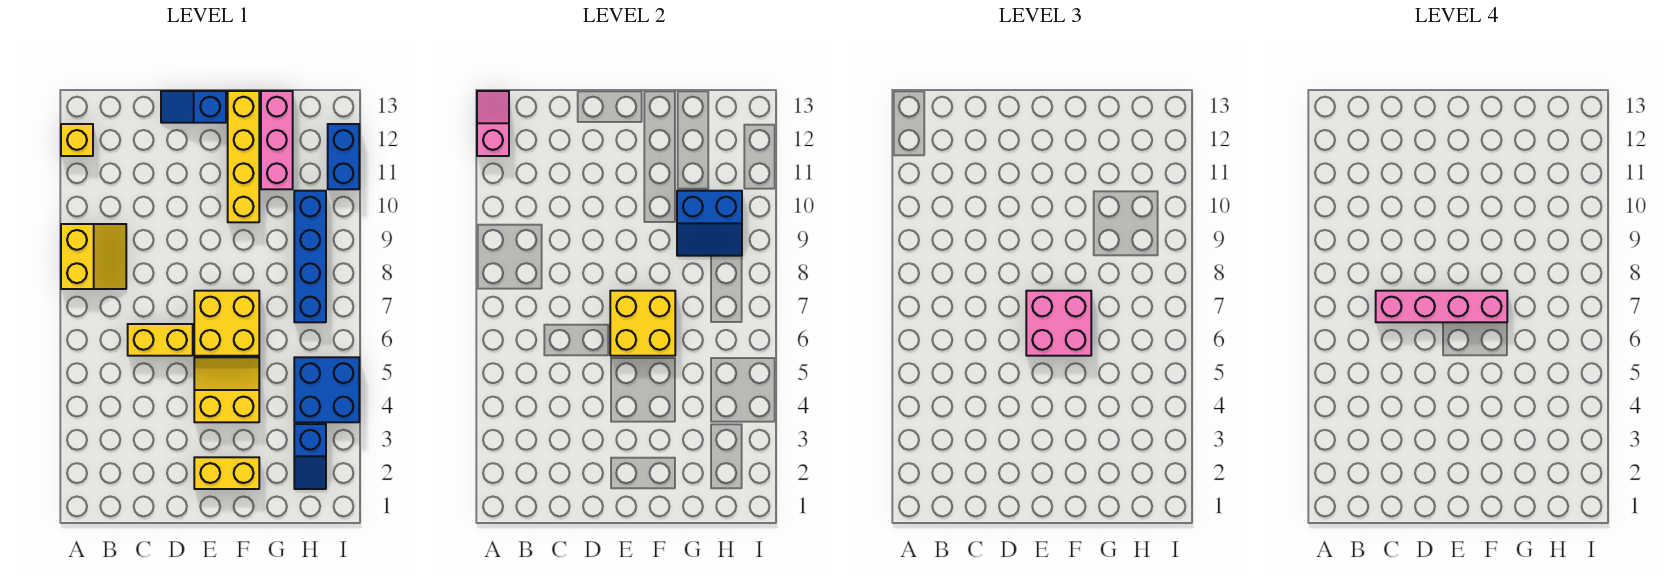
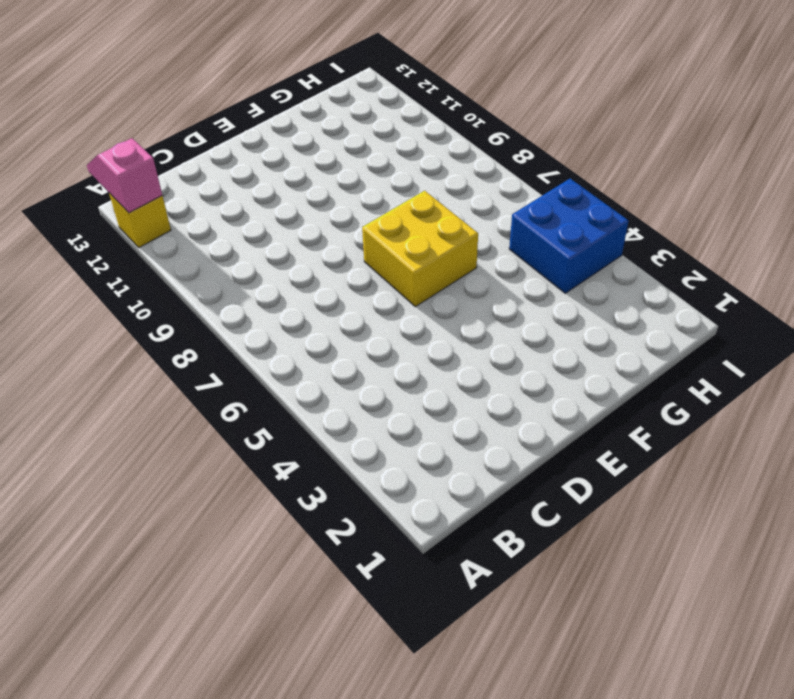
none -> yellow slope A8:B9 level 1 top A
none -> yellow brick C6:D6 level 1
none -> blue slope D13:E13 level 1 top E

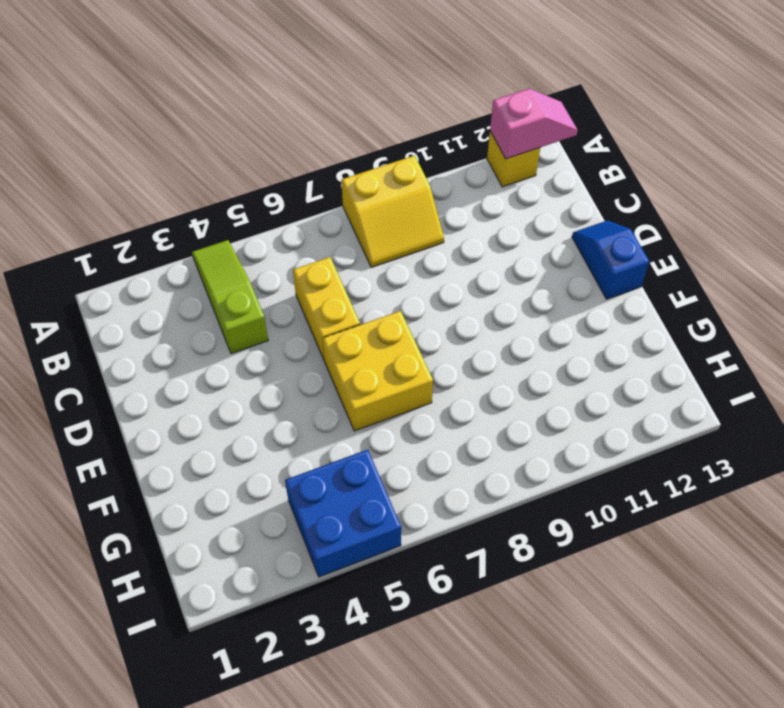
lime slope A4:C4 level 1 top C -> none
none -> yellow brick E2:F2 level 1
none -> yellow slope E4:F5 level 1 top 4
none -> yellow brick F10:F13 level 1

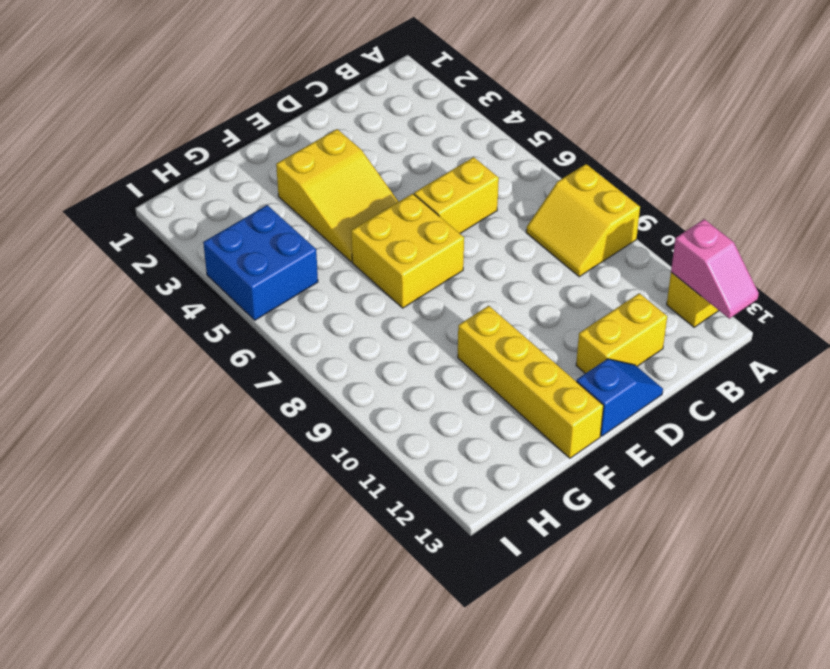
yellow brick C12:D12 level 1 -> yellow brick E2:F2 level 1
yellow slope E3:F5 level 1 top 3 -> yellow slope E4:F5 level 1 top 4
none -> pink brick G11:G13 level 1
none -> blue slope H2:H3 level 1 top 3
none -> blue brick H7:H10 level 1

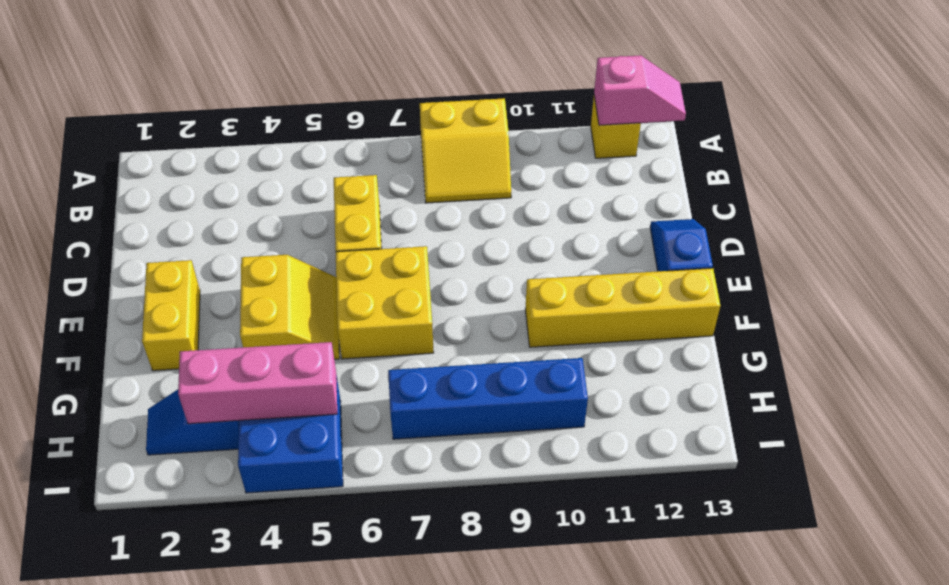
pink brick H3:H5 level 2 -> pink brick G11:G13 level 1
none -> blue brick I11:I12 level 1
none -> yellow brick E6:F7 level 2
none -> blue slope G9:H10 level 2 top 10

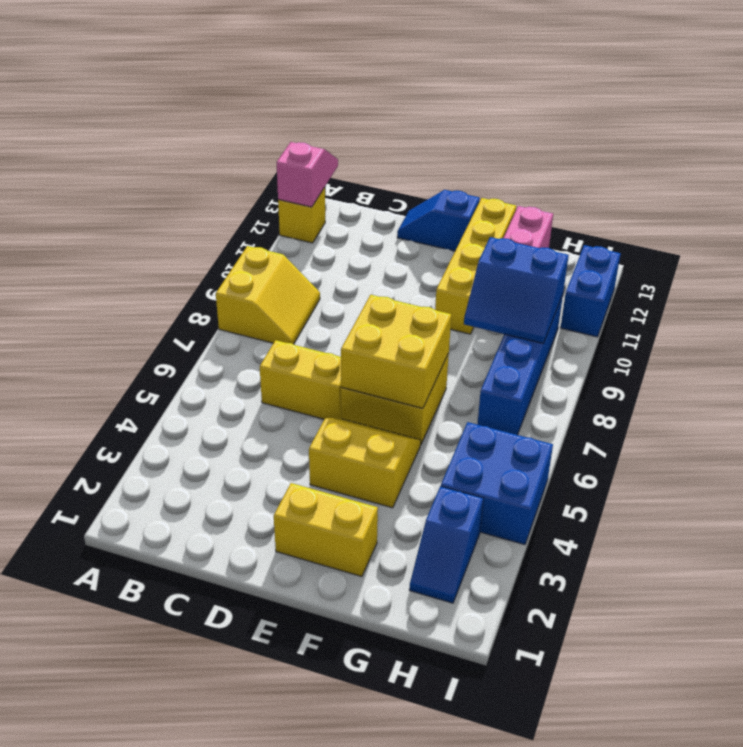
none -> pink brick E6:F7 level 3
none -> pink brick C7:F7 level 4

